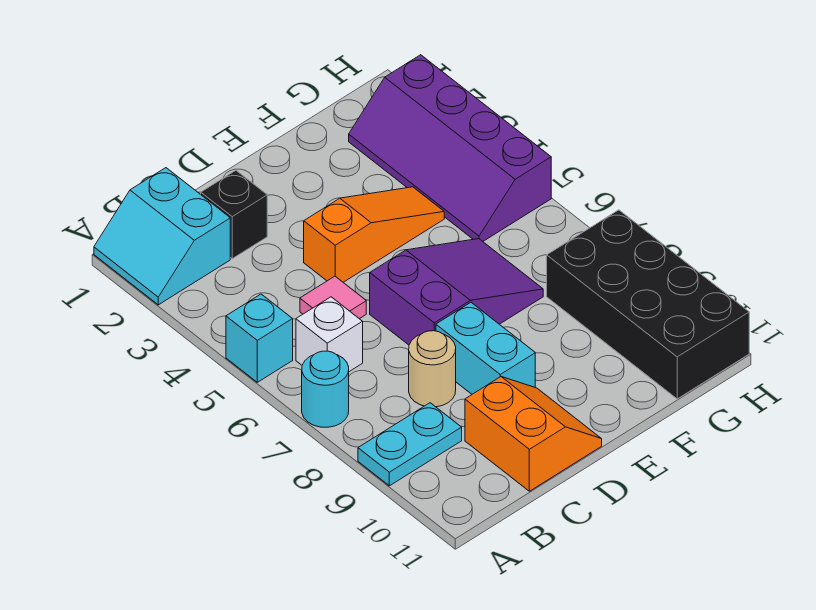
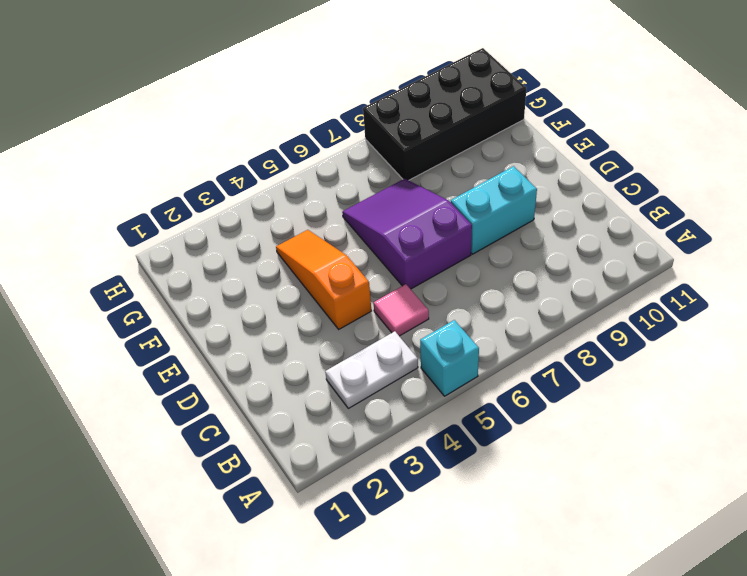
white plate B3:B4 level 1 -> none
none -> cyan slope A1:B2 level 1 top B
none -> cyan round brick A7 level 1
none -> cyan plate A9:B9 level 1

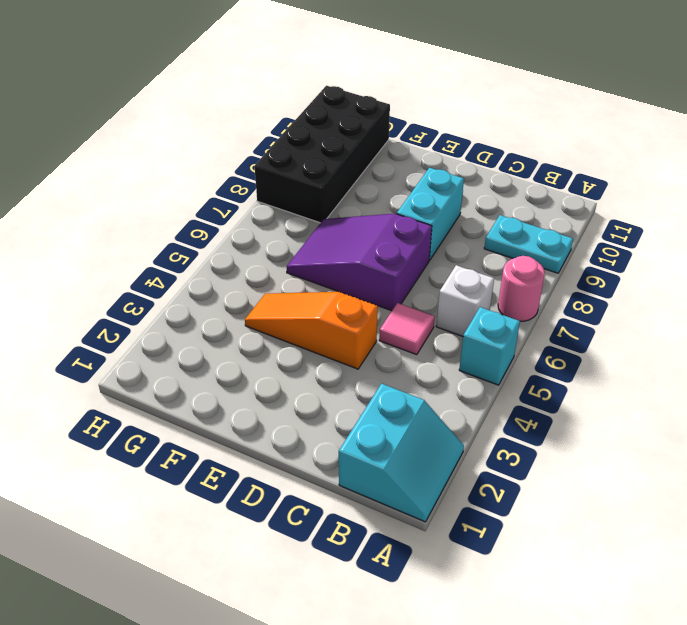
pink round brick A7 level 1 -> cyan round brick A7 level 1
none -> black brick C2 level 1
none -> tan round brick C8 level 1
none -> orange slope C10:D11 level 1 top C

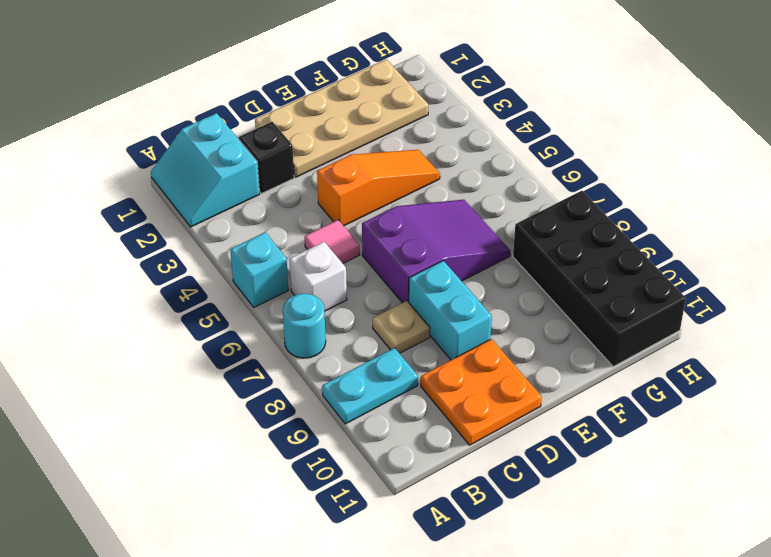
tan plate C8 level 1 -> tan round brick C8 level 1
orange plate C10:D11 level 1 -> orange slope C10:D11 level 1 top C
tan plate D1:G2 level 1 -> purple slope G2:H5 level 1 top H

